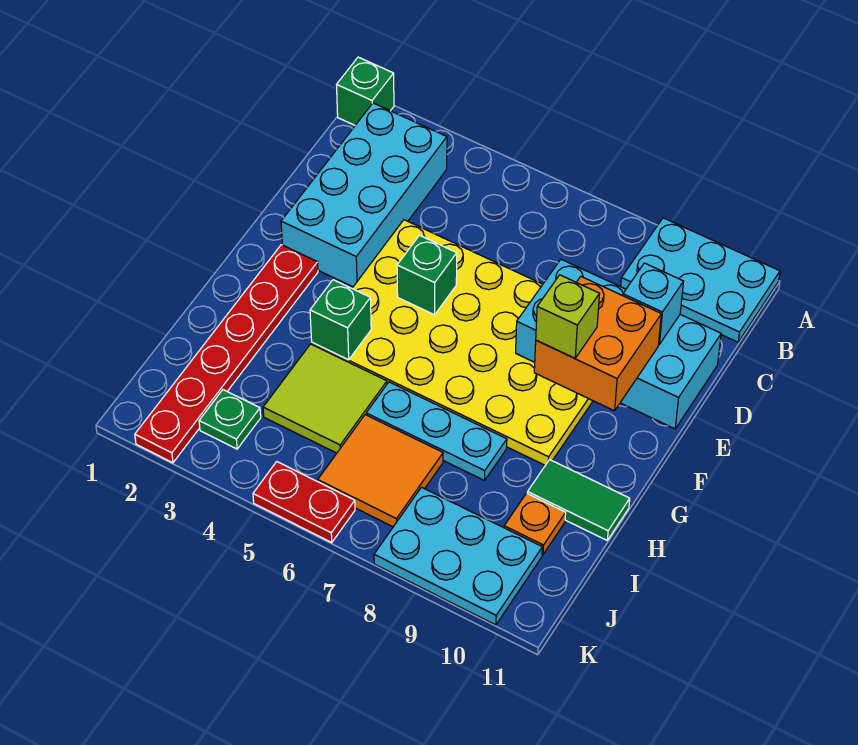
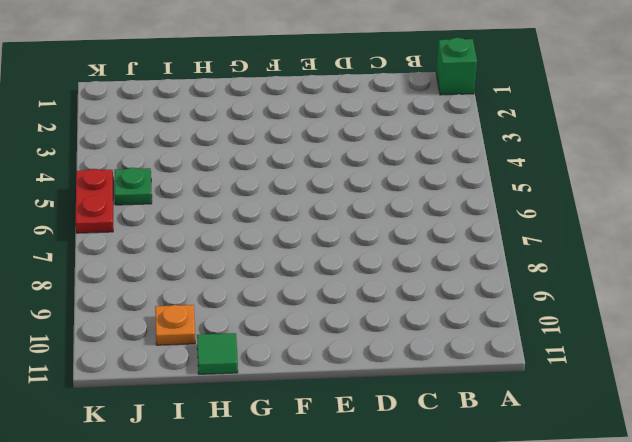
green tile H11 level 1 -> green tile H10:H11 level 1
green plate J5 level 1 -> green plate J3 level 1
none -> cyan plate A9:B11 level 1
none -> cyan brick B2:E3 level 1
none -> yellow plate D4:G9 level 1

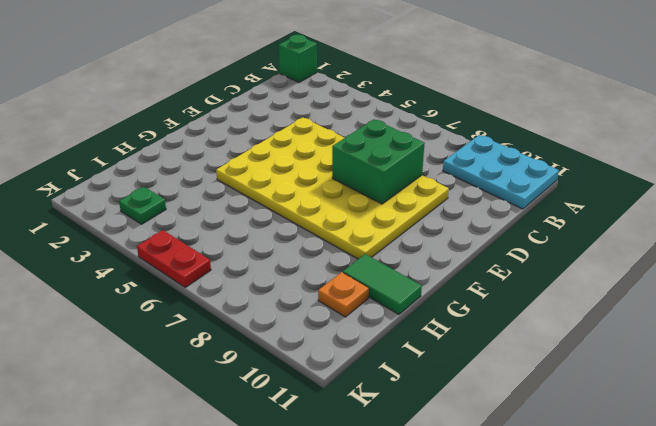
green brick D7:E8 level 2 -> cyan brick D8:E11 level 2
none -> cyan brick B2:E3 level 1
none -> red plate F2:K2 level 1
none -> lime tile H4:I5 level 1

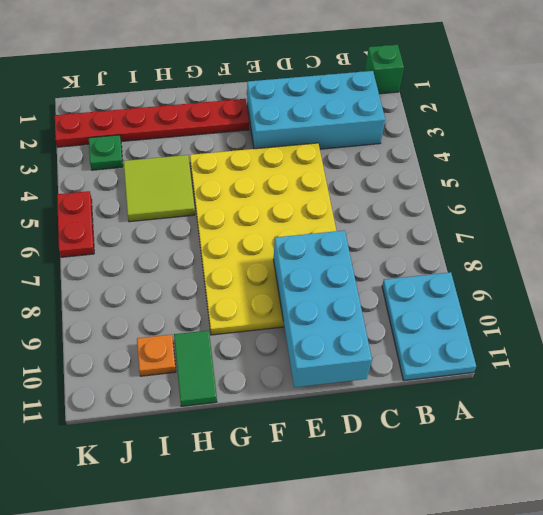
none -> cyan plate H6:H8 level 1
none -> orange tile I6:J7 level 1
none -> cyan plate J8:K10 level 1

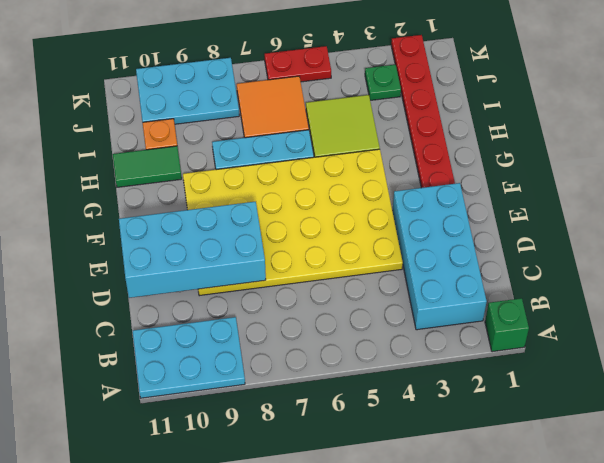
none -> green brick E5 level 2
none -> green brick G4 level 2
none -> cyan brick D10 level 3

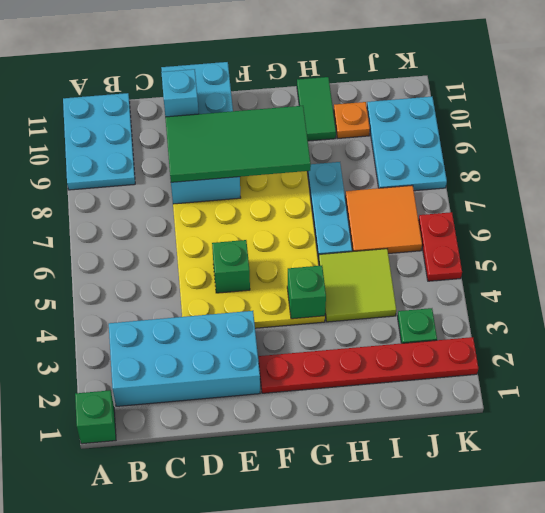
green tile D8:G9 level 3 -> orange brick E9:F10 level 3
none -> lime brick F9 level 4

